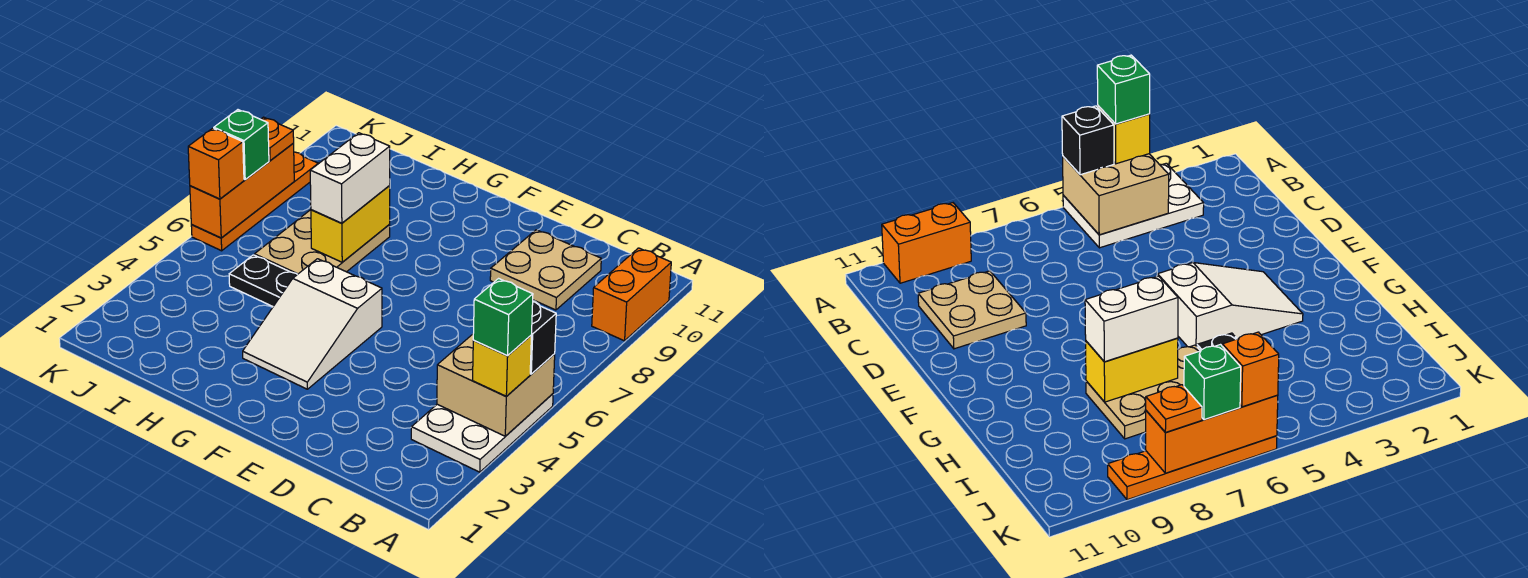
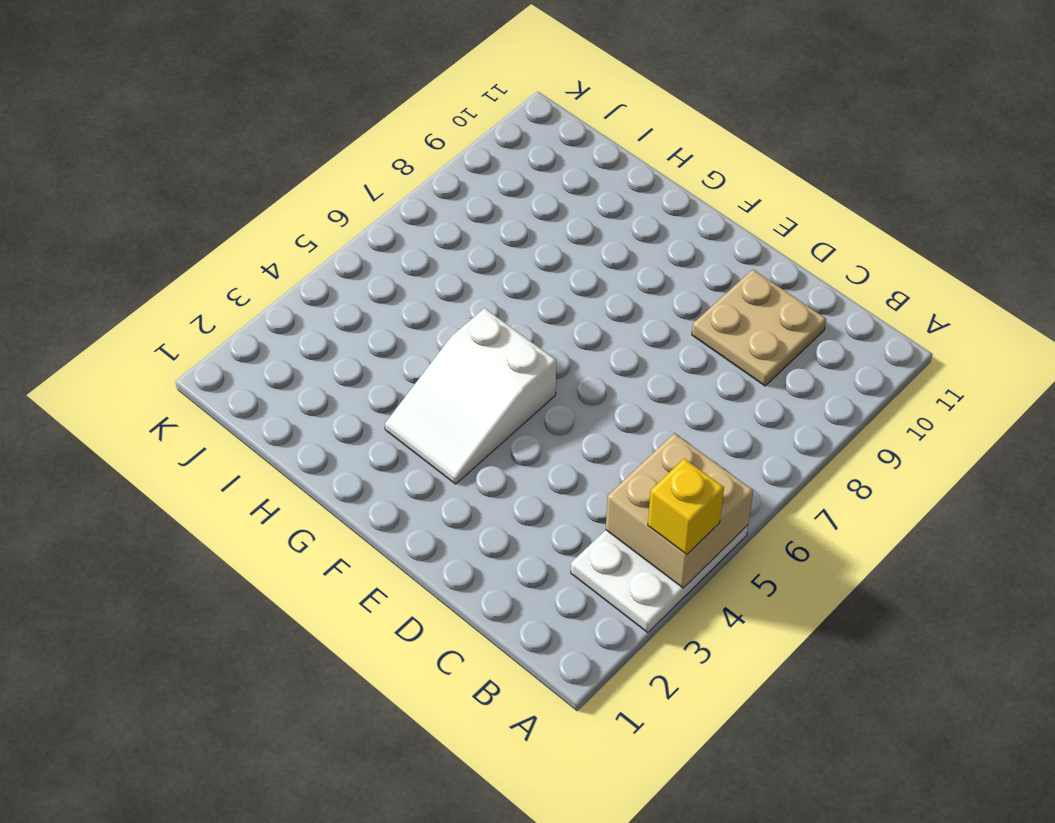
none -> orange brick A9:A10 level 1
none -> black plate H5:I5 level 1
none -> tan plate H6:I8 level 1

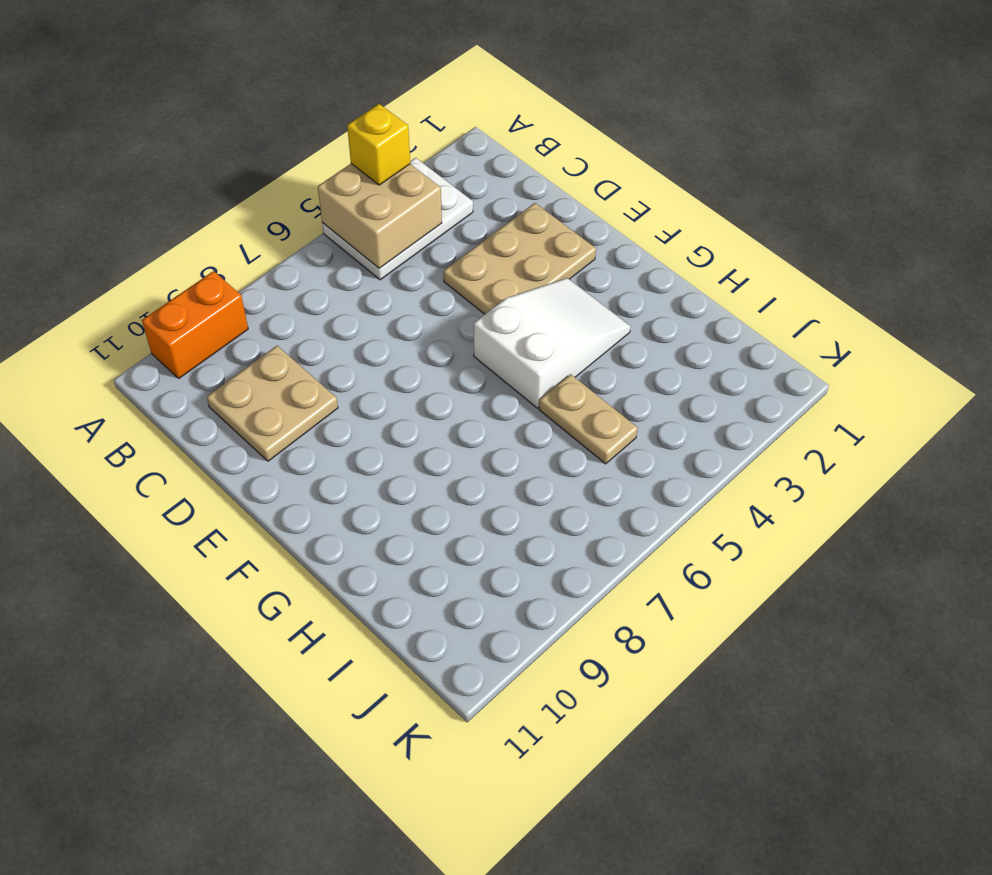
tan plate D2:E4 level 1 -> tan plate H6:I8 level 1
tan plate H5:I5 level 1 -> black plate H5:I5 level 1
none -> orange plate K6:K9 level 1
none -> yellow brick H7:H8 level 2
none -> orange brick K6:K8 level 2

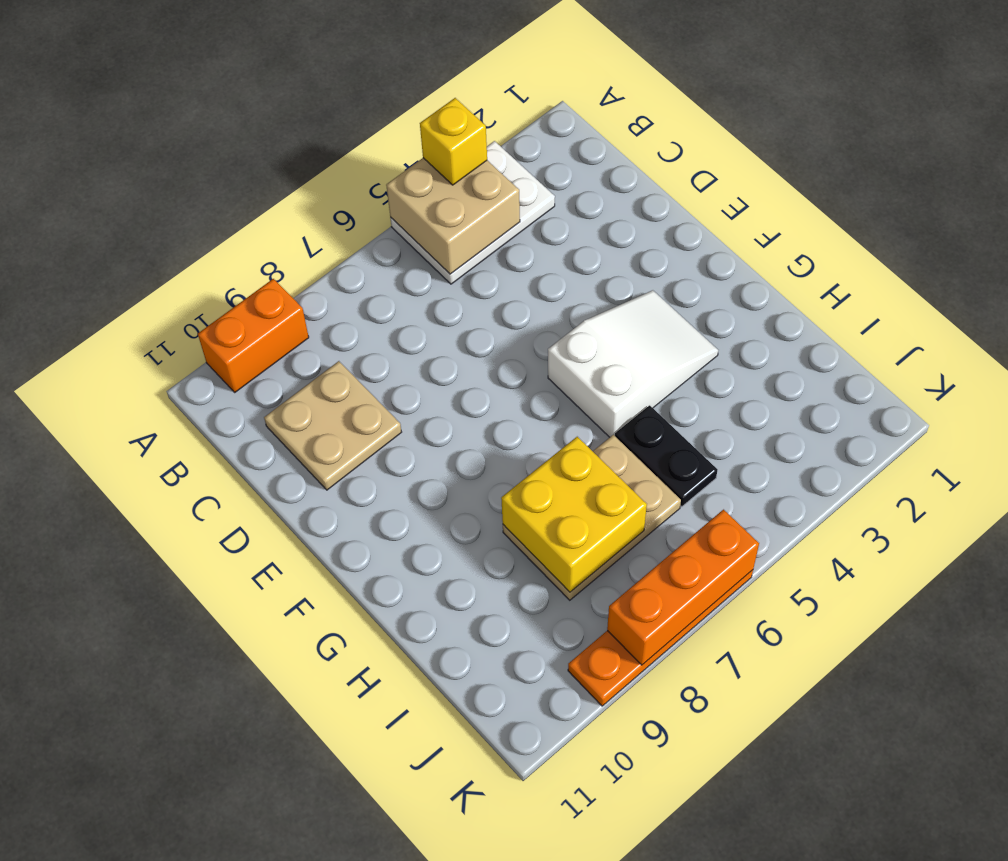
yellow brick H7:I8 level 2 -> yellow brick H7:H8 level 2
none -> black brick A5 level 3
none -> white brick H7:H8 level 3
none -> orange brick K6 level 3

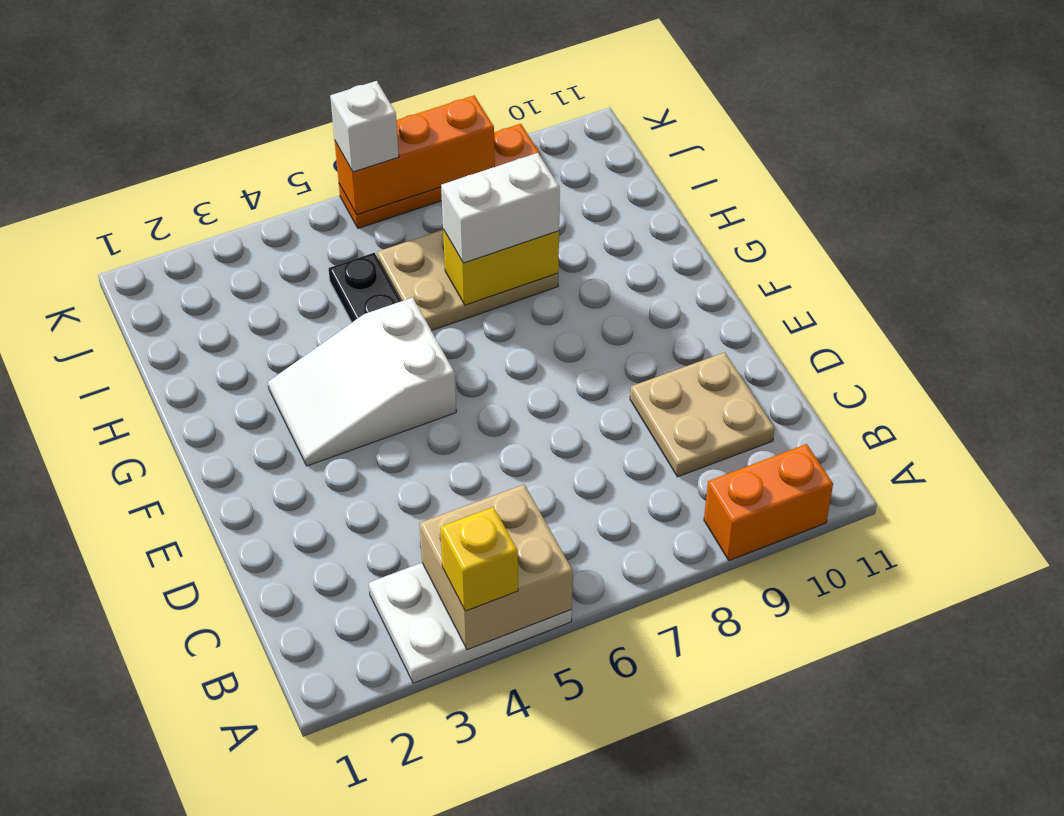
white brick K6 level 3 -> orange brick K6 level 3
none -> black brick A5 level 3
none -> green brick K7 level 3
none -> orange plate K8 level 3

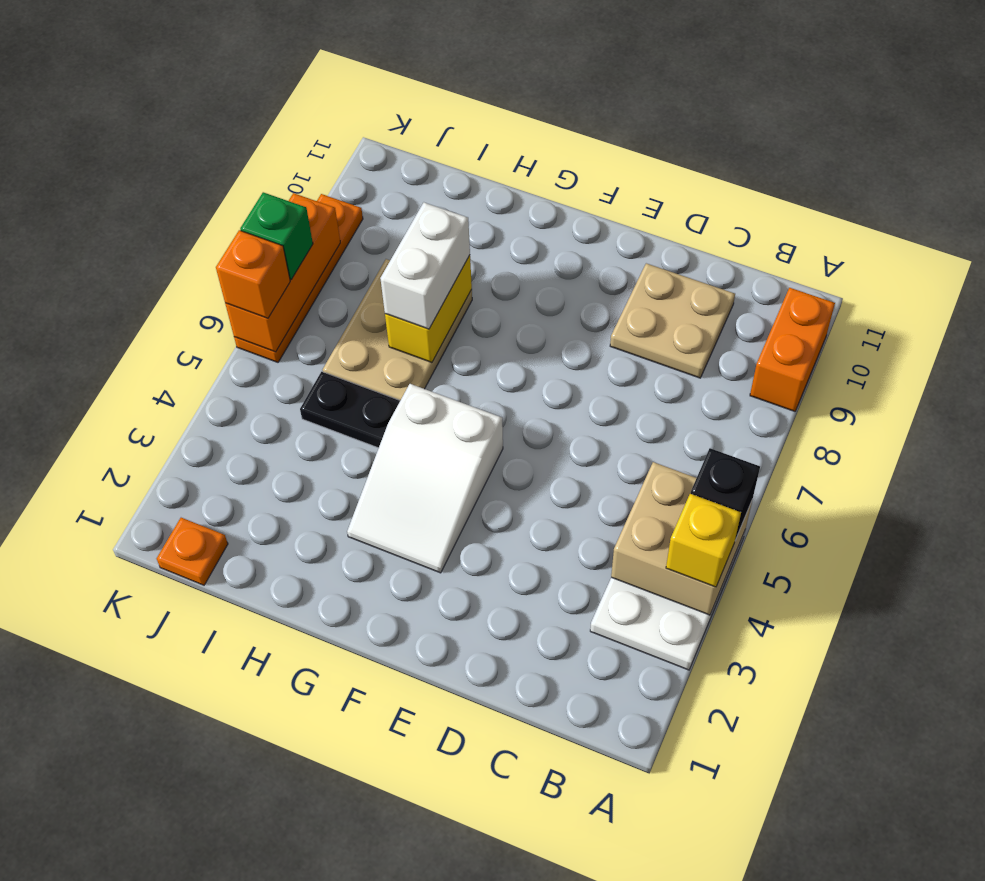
orange plate J1 level 1 -> orange plate K8 level 3
none -> green brick A4 level 4

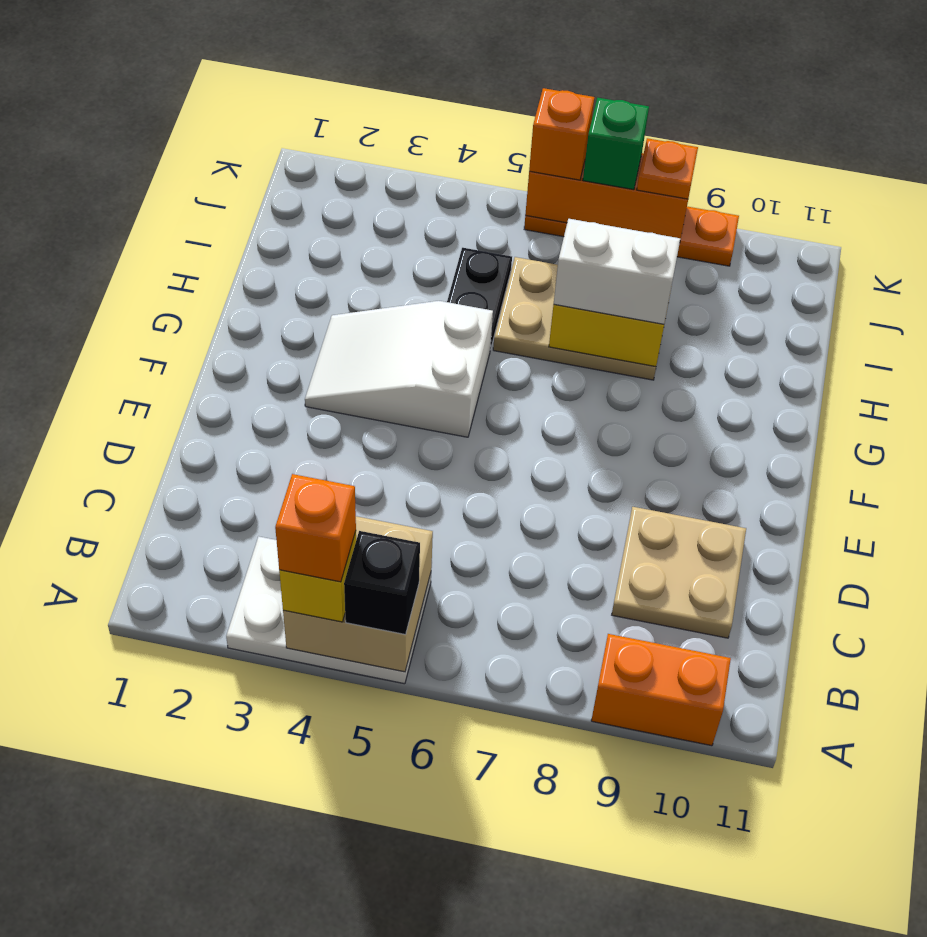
orange brick A4 level 4 -> green brick A4 level 4

